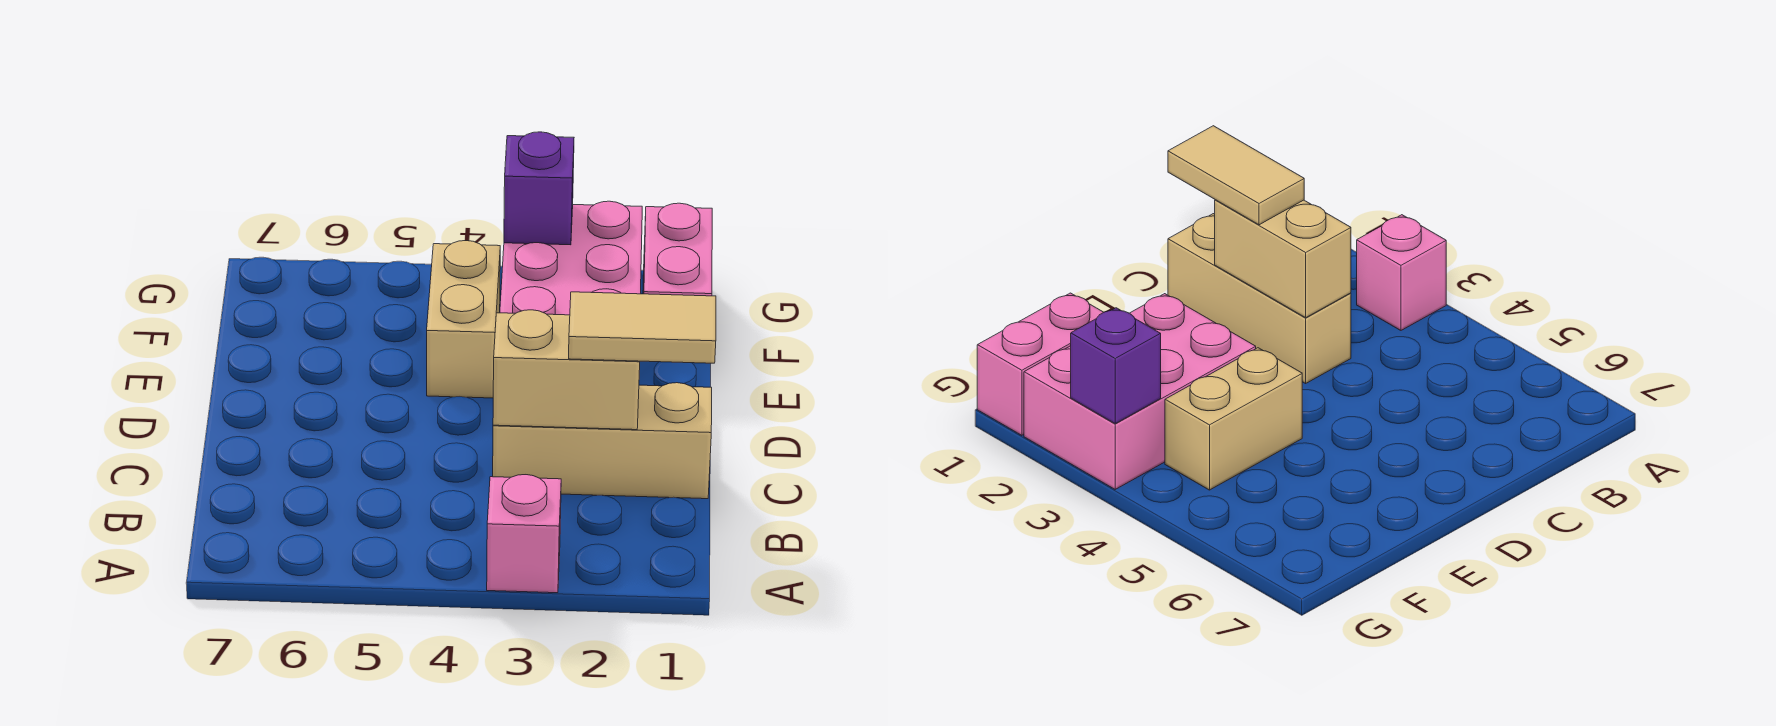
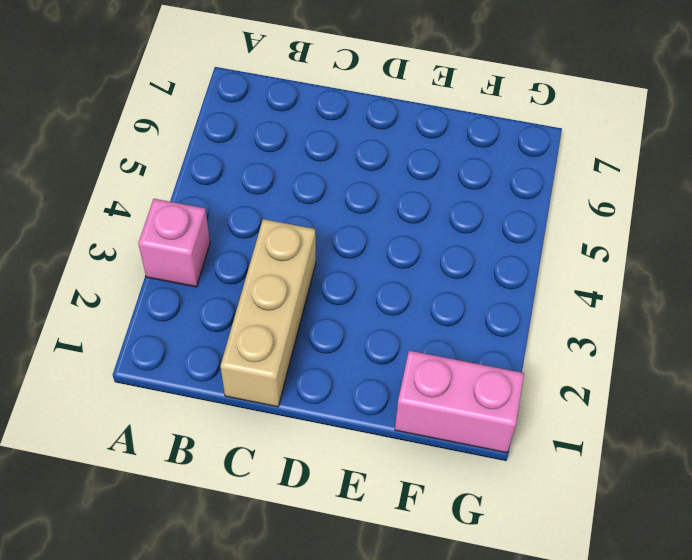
none -> pink brick E2:G3 level 1
none -> tan brick E4:F4 level 1

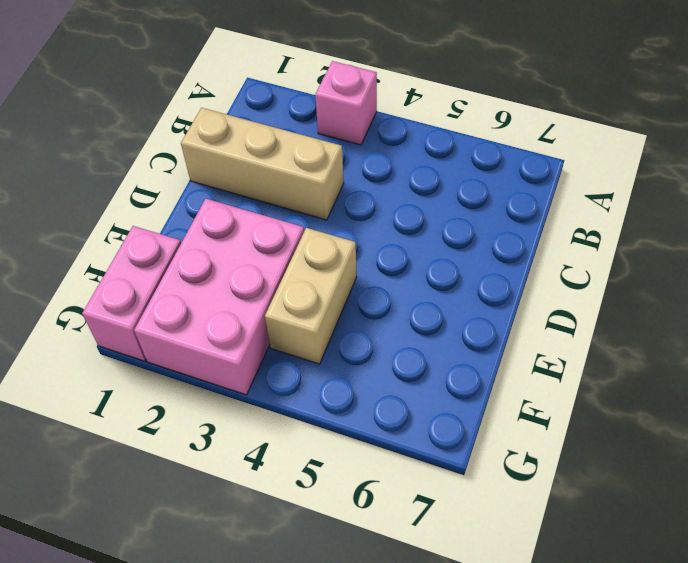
none -> tan brick C2:C3 level 2
none -> purple brick G3 level 2

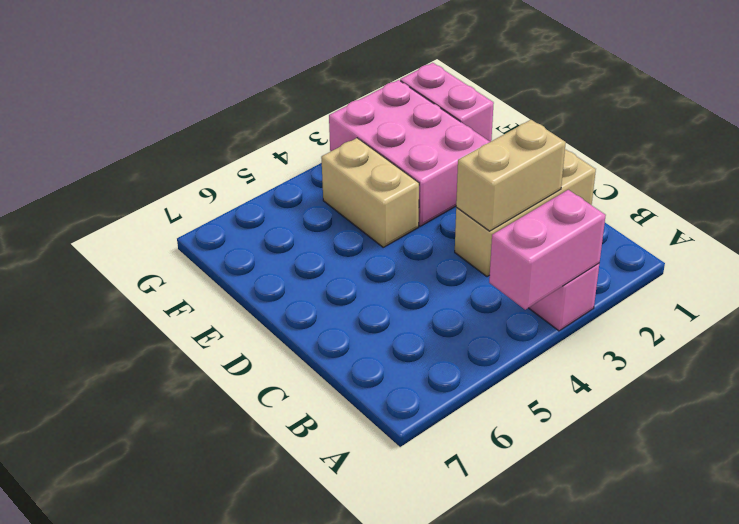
pink brick A3:A4 level 2 -> none
none -> purple brick G3 level 2
none -> tan tile C1:C2 level 3

